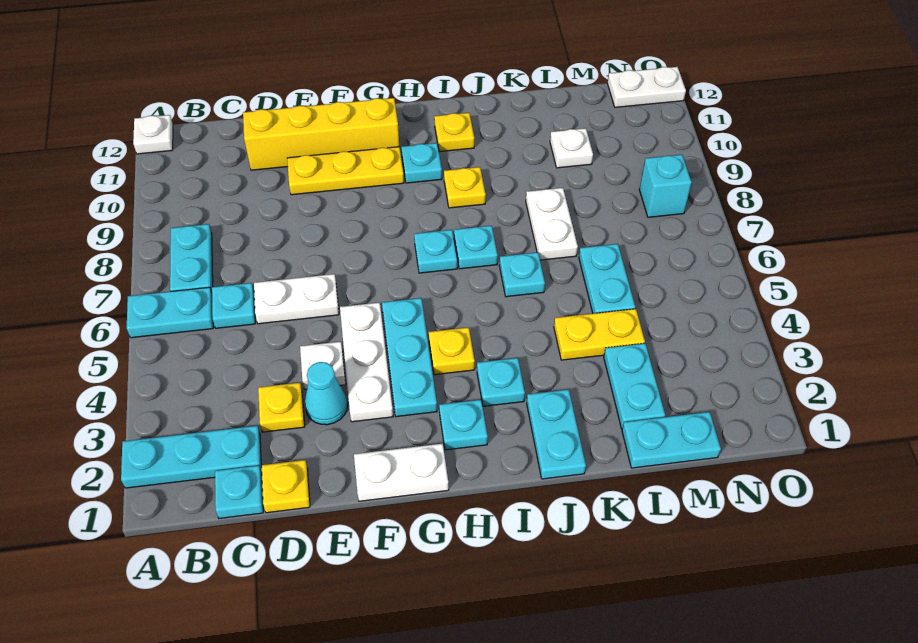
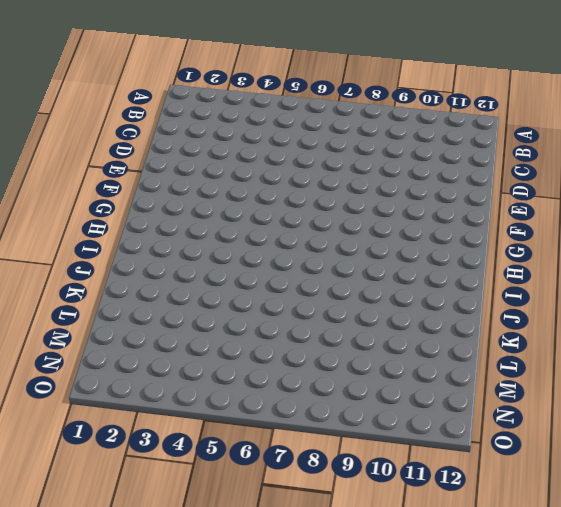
none -> cyan plate A2:C2 level 1
none -> cyan plate A6:B6 level 1
none -> white plate A12 level 1
none -> cyan plate B7:B8 level 1

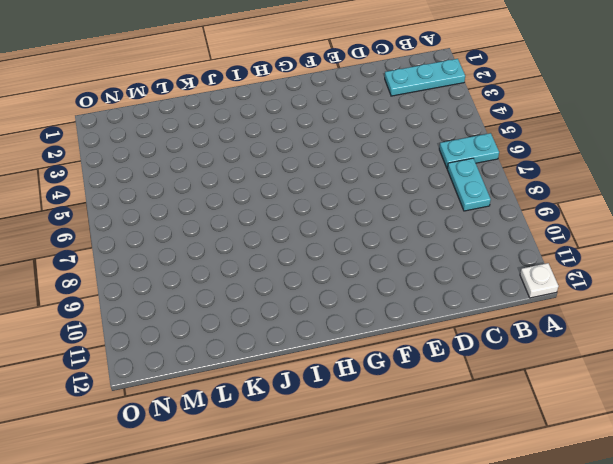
none -> cyan plate C1 level 1
none -> cyan plate C6 level 1
none -> yellow plate D1 level 1
none -> yellow plate D3 level 1

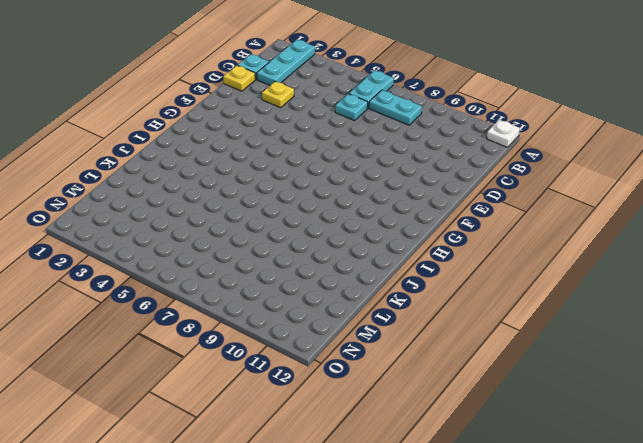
none -> white plate D6:E6 level 1
none -> yellow brick D11:G11 level 1
none -> cyan cone E3 level 1
none -> white plate E4 level 1

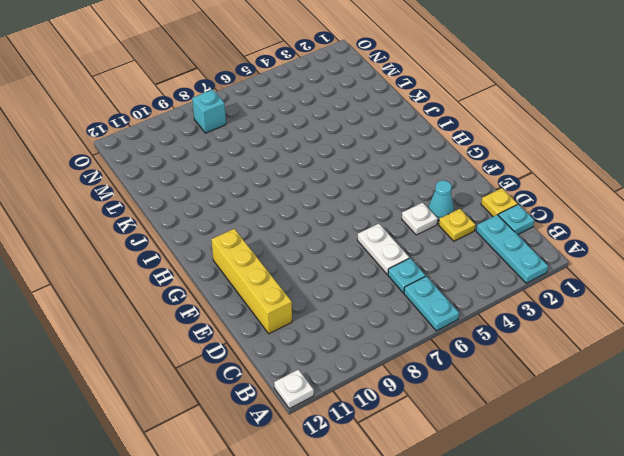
none -> cyan plate B7:B8 level 1
none -> yellow plate E10:G10 level 1
none -> white plate F1:G1 level 1
none -> white plate F3:F5 level 1

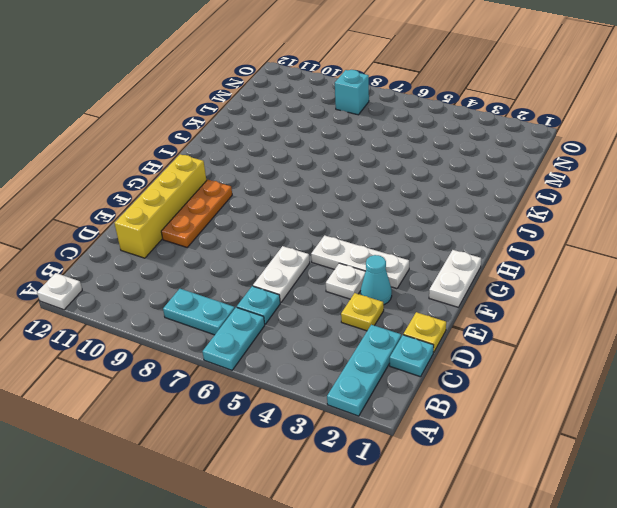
orange plate E10:G10 level 1 -> yellow plate E10:G10 level 1
none -> cyan plate G3:G5 level 1
none -> cyan plate H2 level 1
none -> yellow plate H4 level 1
none -> cyan plate H7 level 1

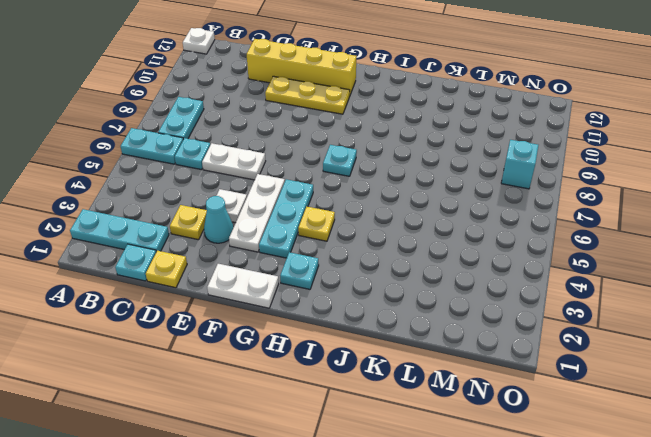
none -> cyan plate H10 level 1
none -> cyan plate I3 level 1
none -> cyan plate I7 level 1
none -> yellow plate I9 level 1

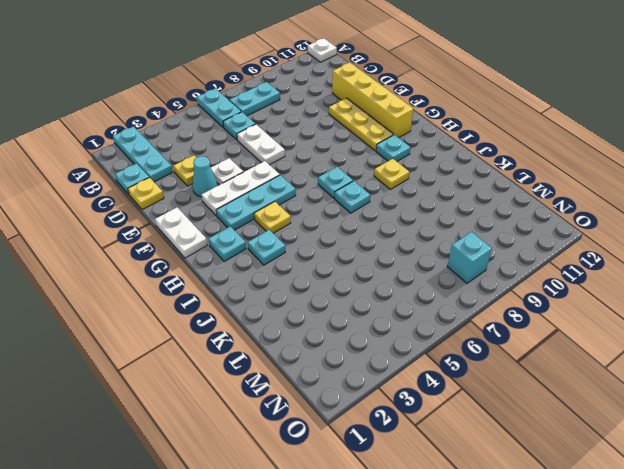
none -> yellow plate I11 level 1
none -> cyan plate J1:J2 level 1
none -> cyan plate J6 level 1
none -> yellow plate K4:L4 level 1

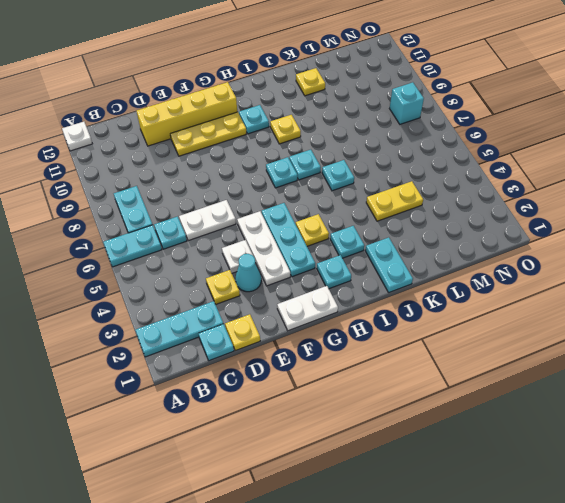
yellow plate K11 level 1 -> yellow plate I11 level 1
none -> white plate K7:K8 level 1
none -> cyan plate L1:M1 level 1
none -> cyan plate L2:L3 level 1
none -> cyan plate L5:L6 level 1

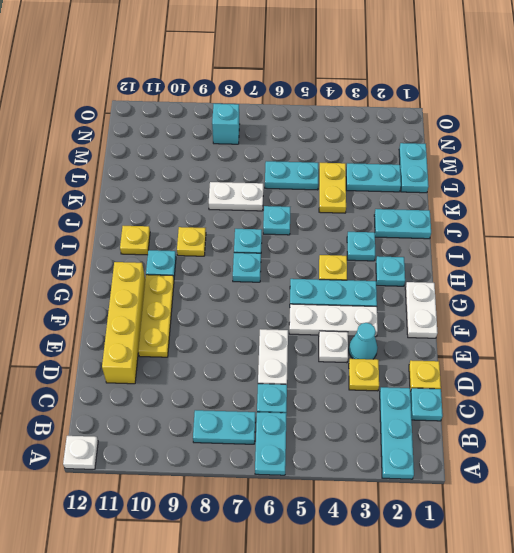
none -> white plate L10 level 1
none -> white plate N12:O12 level 1

